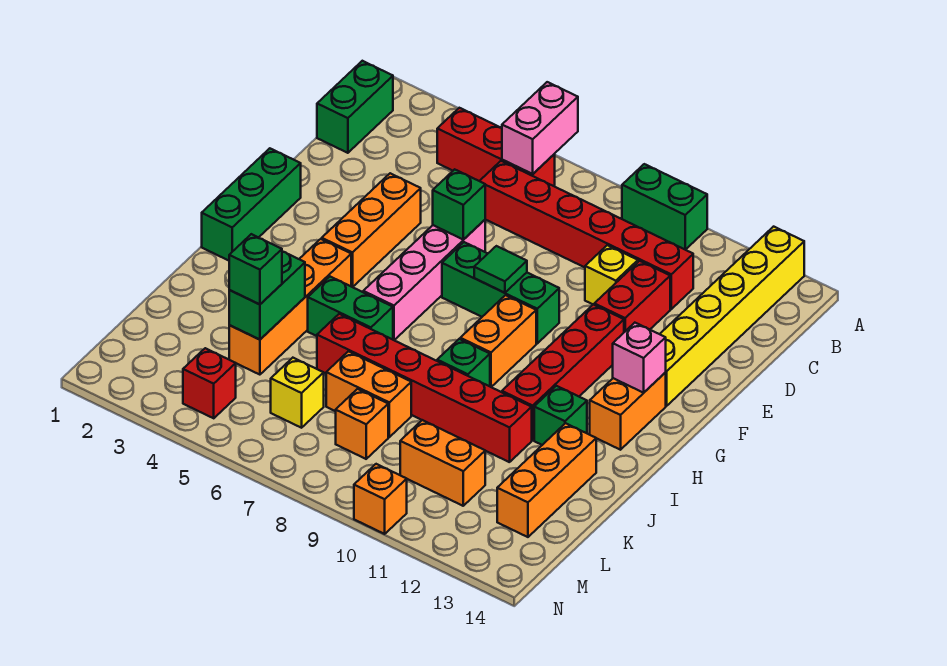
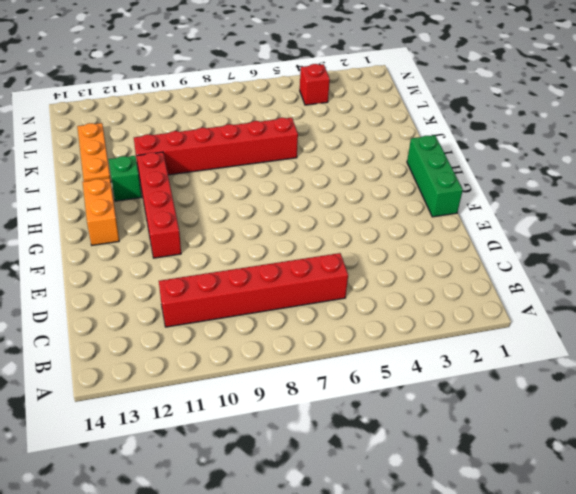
orange plate J13:L13 level 1 -> orange brick J13:L13 level 1
none -> green brick A9:A10 level 1
none -> yellow brick A13:F13 level 1
none -> green brick B1:C1 level 1
none -> red brick B4:B6 level 1

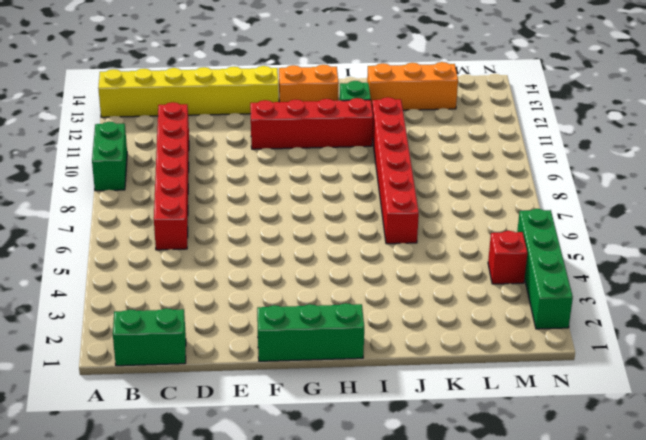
green brick N2:N5 level 1 -> none
none -> red brick B4:B6 level 1
none -> yellow brick D10 level 1
none -> red brick D11:E11 level 1
none -> orange brick E4:G4 level 1

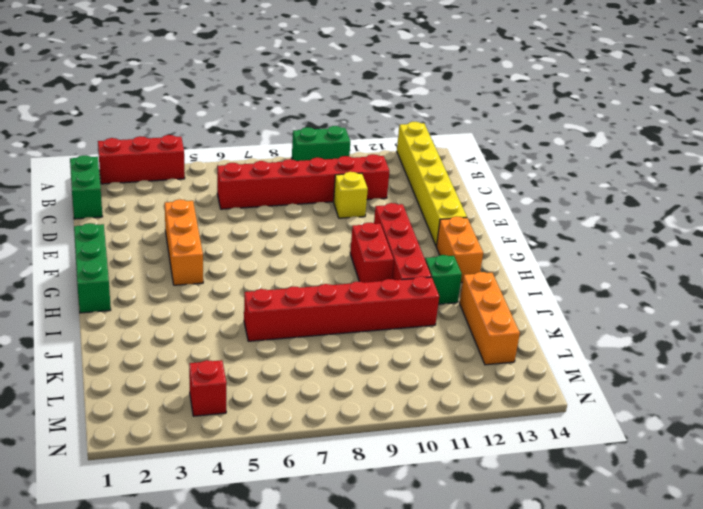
red brick A2:A4 level 1 -> red brick B4:B6 level 1
red brick G10:H10 level 1 -> red brick D11:E11 level 1
none -> pink brick E6:H6 level 1
none -> green brick F7:F9 level 1
none -> orange brick G9:H9 level 1
none -> orange brick H4:K4 level 1

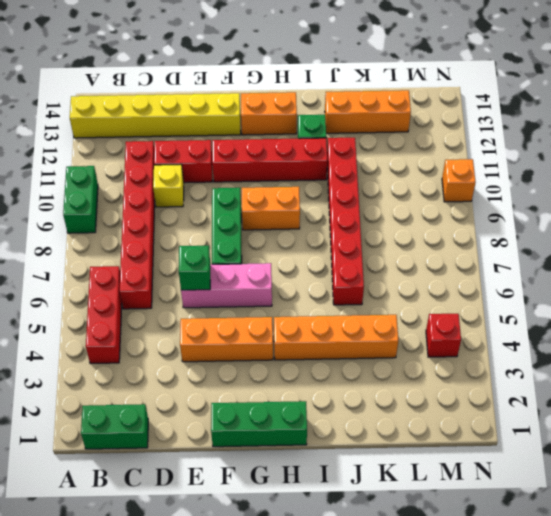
pink brick E6:G6 level 1 -> pink brick E6:H6 level 1
none -> green brick I5:I6 level 1
none -> green brick I9 level 1
none -> orange brick K7:K8 level 1
none -> yellow brick L6 level 1

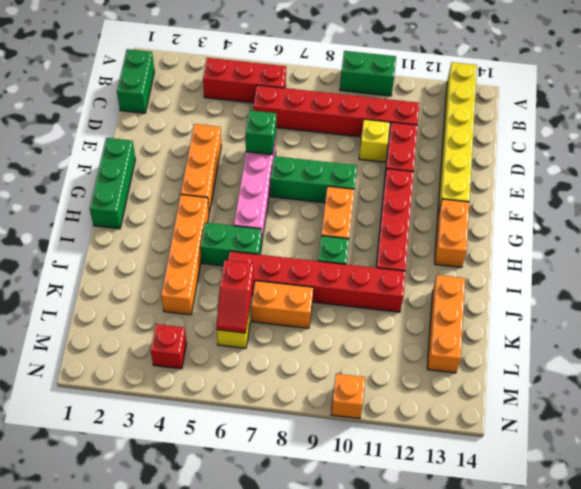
red slope K6:L6 level 2 top K -> none
none -> green brick I12 level 1
none -> orange brick L8 level 1
none -> orange brick L10:L11 level 1
none -> pink brick A6:B6 level 2

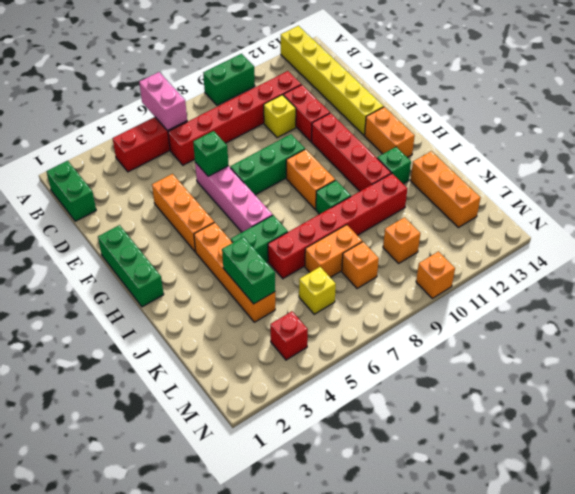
orange brick L10 level 1 -> orange brick L10:L11 level 1
none -> green tile F8 level 2
none -> pink brick G13 level 2
none -> green brick K4 level 3

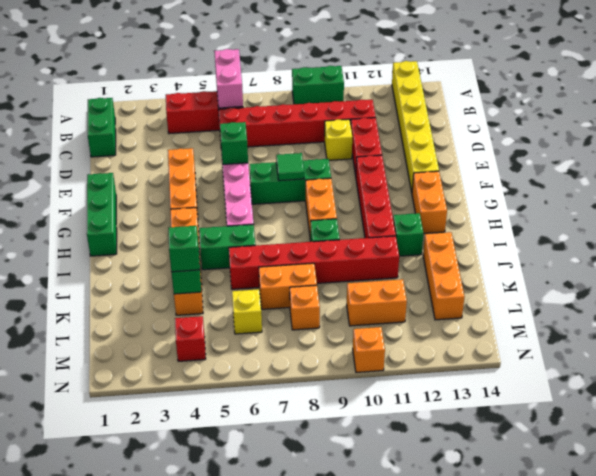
none -> pink brick G13 level 2

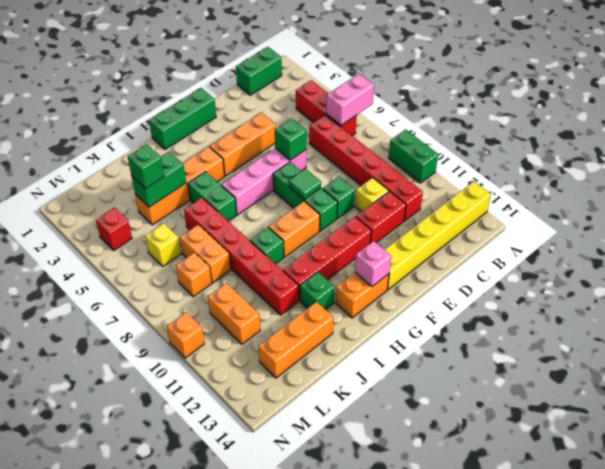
green brick E9 level 1 -> none

